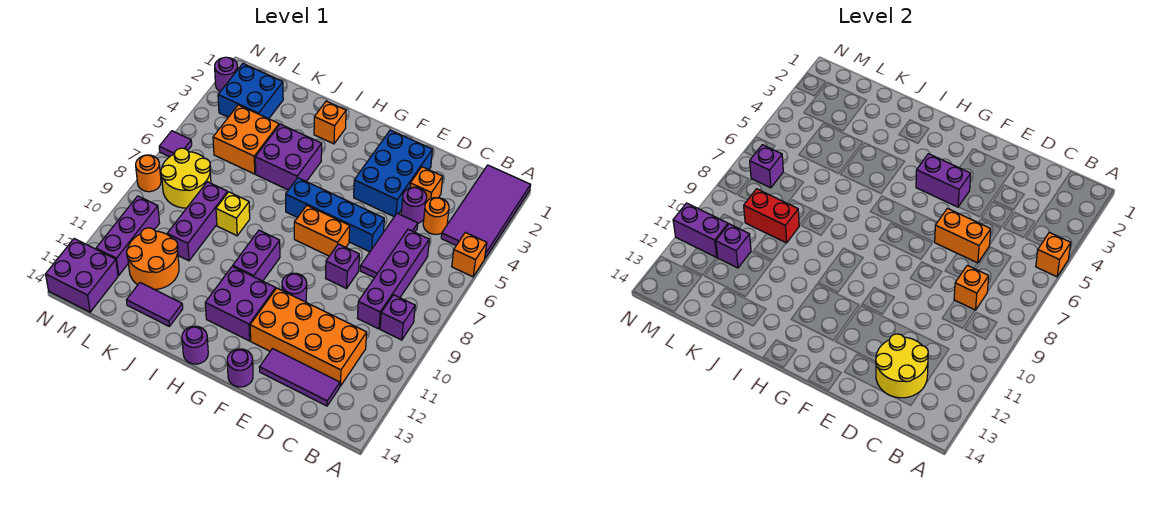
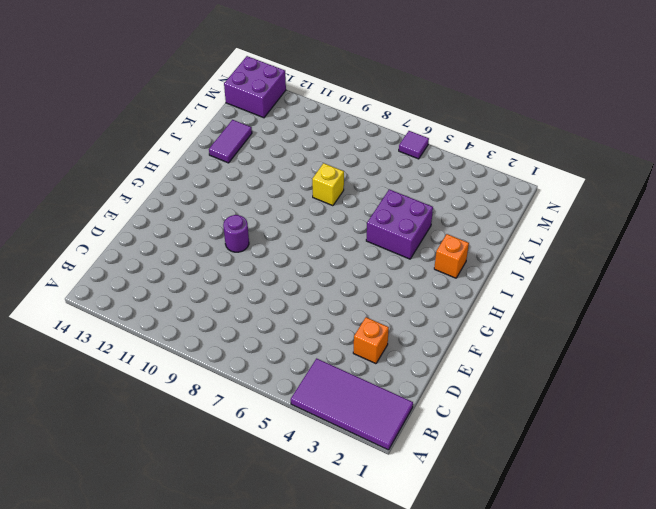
none -> orange brick A5 level 1
none -> purple brick B9 level 1
none -> orange round brick C4 level 1
none -> purple brick C6:C9 level 1

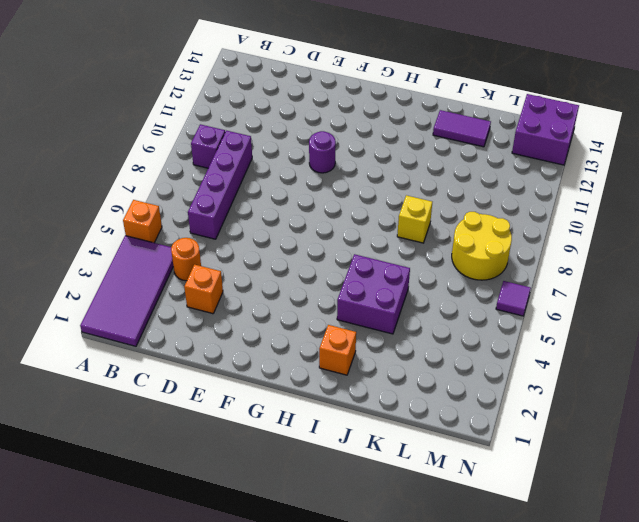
none -> orange brick C11:F12 level 1
none -> purple tile C13:E13 level 1
none -> purple round brick D4 level 1
none -> purple tile D5:D7 level 1

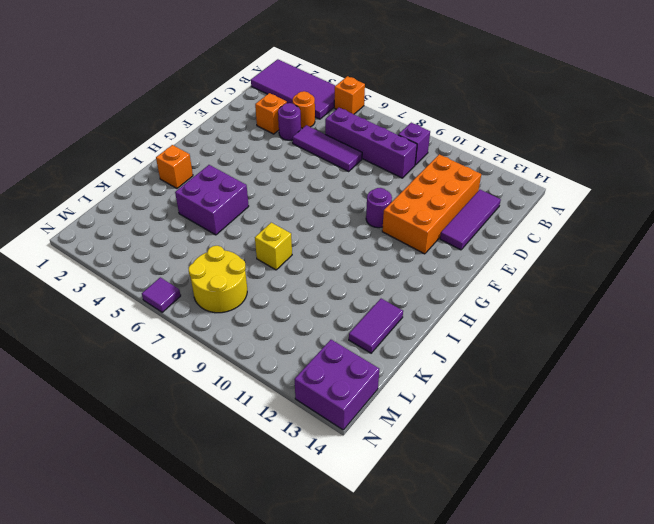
none -> blue brick E2:F4 level 1
none -> blue brick E6:H6 level 1
none -> purple brick E8 level 1
none -> orange brick F7:G7 level 1

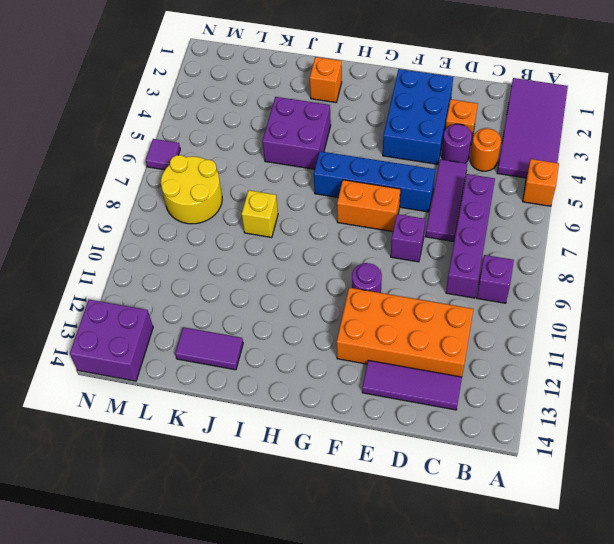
none -> purple round brick F14 level 1
none -> purple brick G11:H12 level 1
none -> purple brick H9:H10 level 1
none -> purple round brick H14 level 1

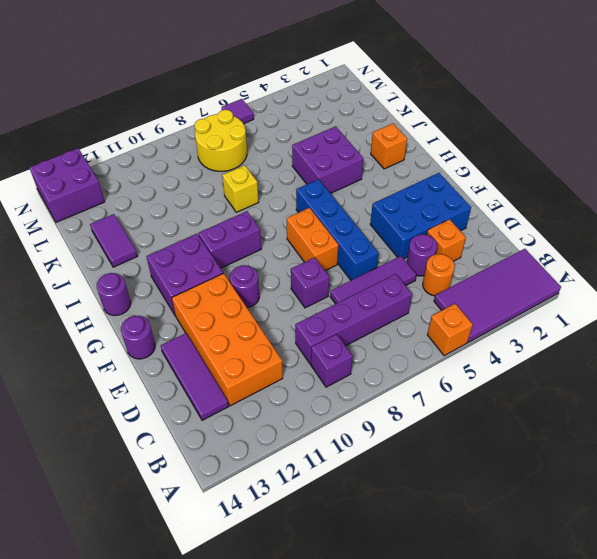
none -> orange brick K4:L5 level 1
none -> purple brick K8:K10 level 1
none -> orange round brick K11:L12 level 1
none -> blue brick L2:M3 level 1

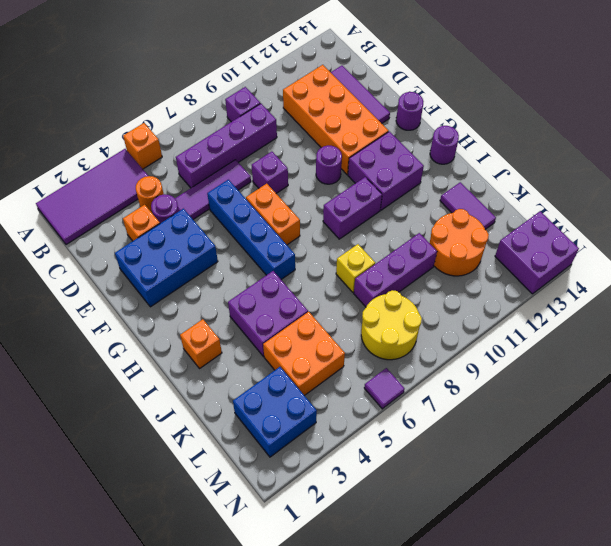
none -> purple brick M10:M12 level 1
none -> purple round brick N2 level 1
none -> orange round brick N8 level 1
none -> orange brick A5 level 2

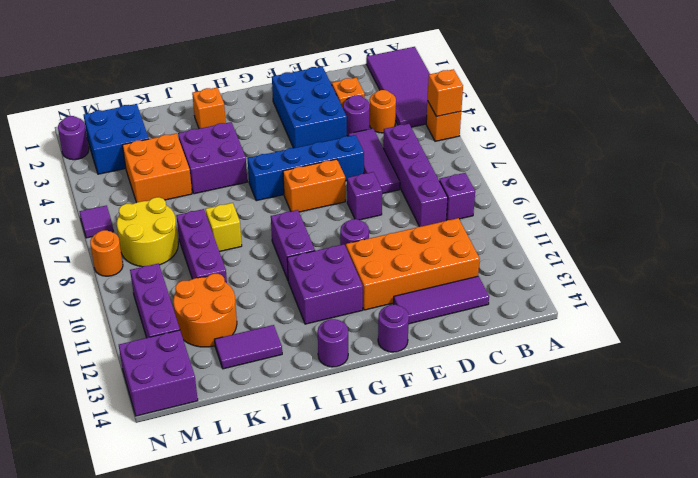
none -> orange brick C8 level 2
none -> yellow round brick C12:D13 level 2
none -> orange brick D6:E6 level 2
none -> purple brick F4:G4 level 2

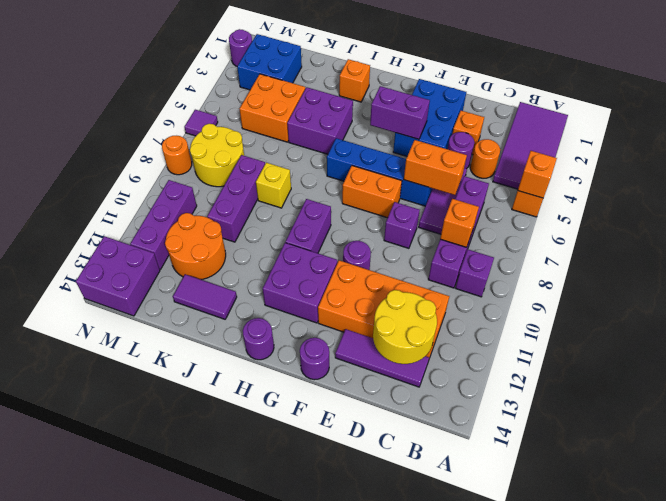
none -> red brick K9:L9 level 2
none -> purple brick L11 level 2
none -> purple brick M7 level 2
none -> purple brick M11:N11 level 2

